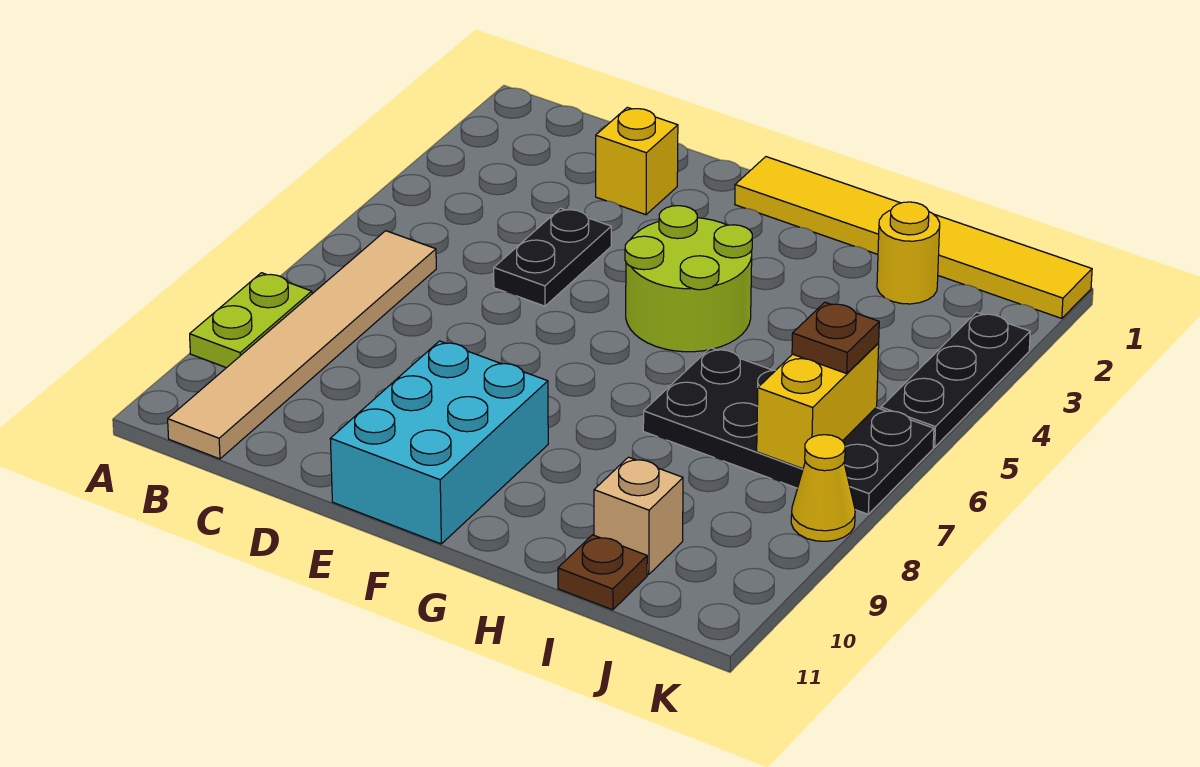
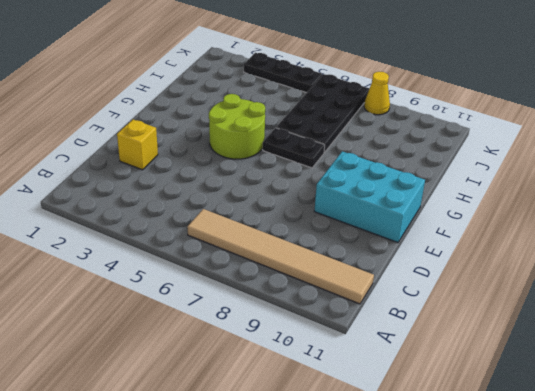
black plate G6:G7 level 1 -> black plate D4:D5 level 1
none -> lime plate A8:A9 level 1
none -> yellow tile F1:K1 level 1
none -> yellow round brick I2 level 1

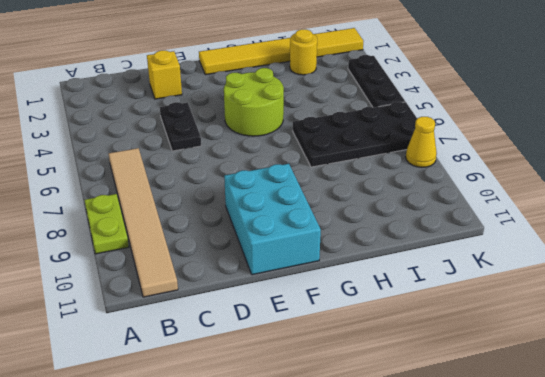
none -> tan brick I10 level 1
none -> brown plate I11 level 1
none -> yellow brick J6:J7 level 2

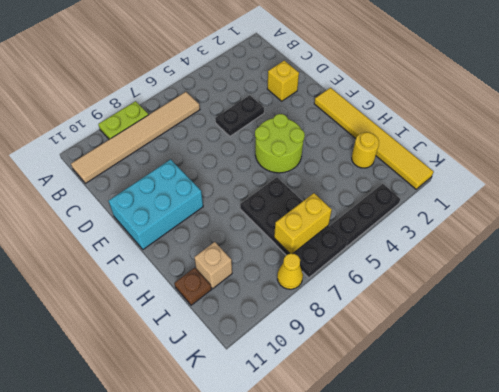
none -> brown plate J6 level 3

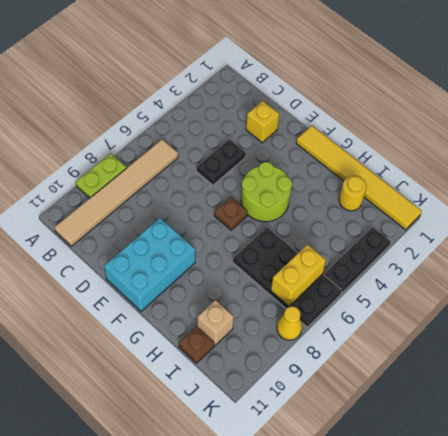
brown plate F6 level 1 -> brown plate J6 level 3

